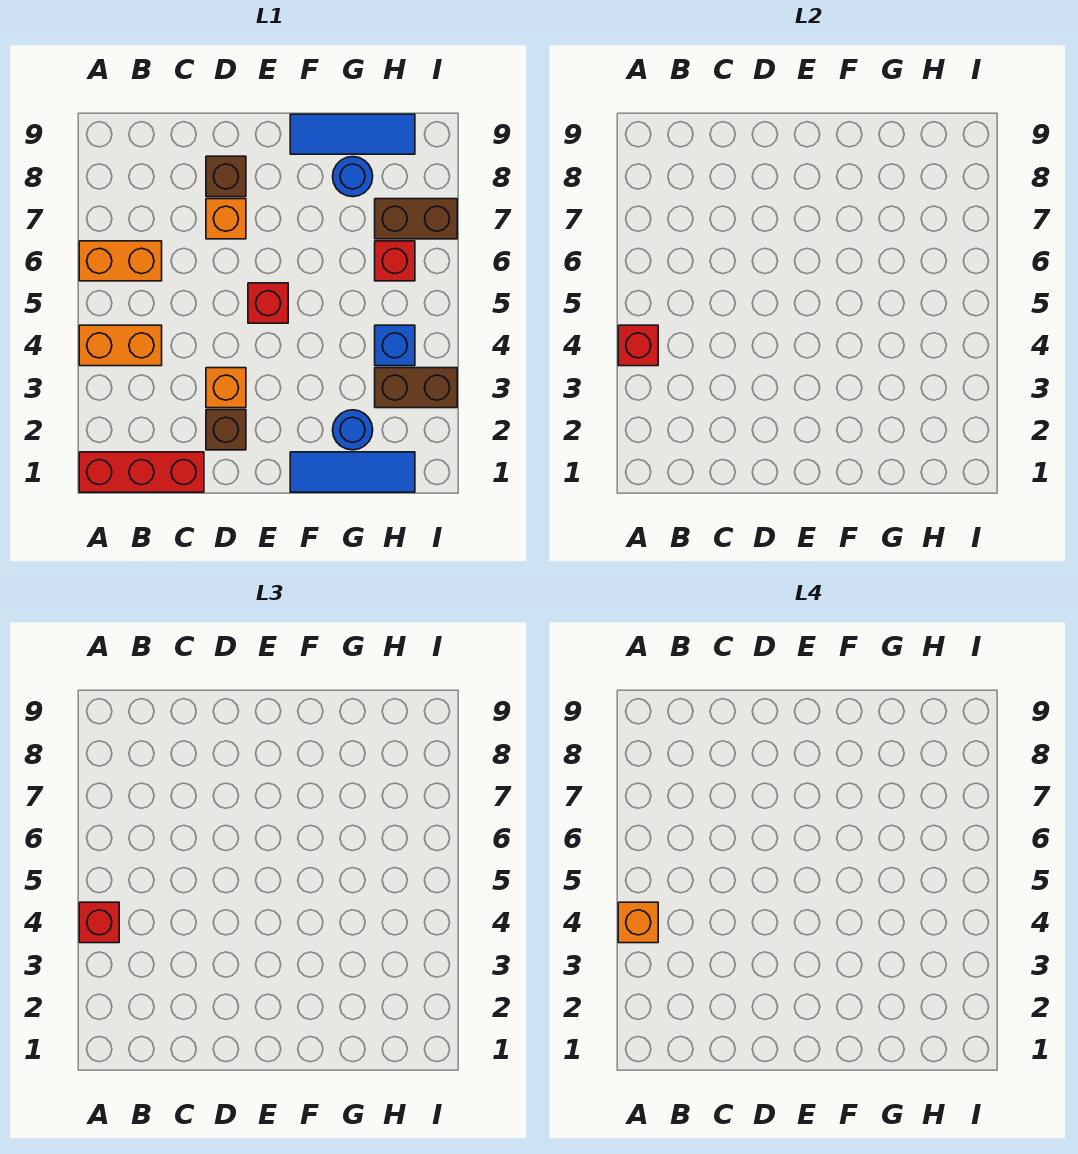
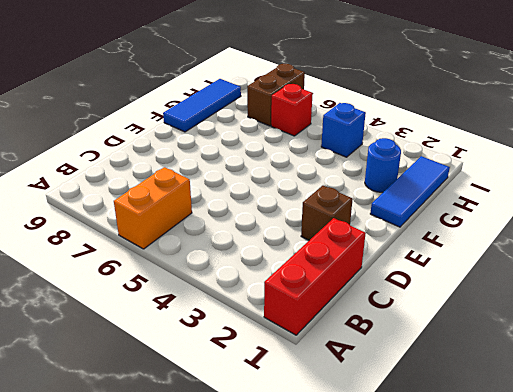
none -> orange brick A4:B4 level 1
none -> orange brick D3 level 1
none -> orange brick D7 level 1

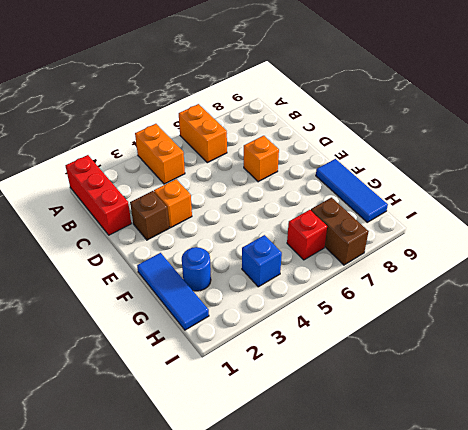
none -> brown brick D8 level 1
none -> red brick E5 level 1
none -> blue round brick G8 level 1

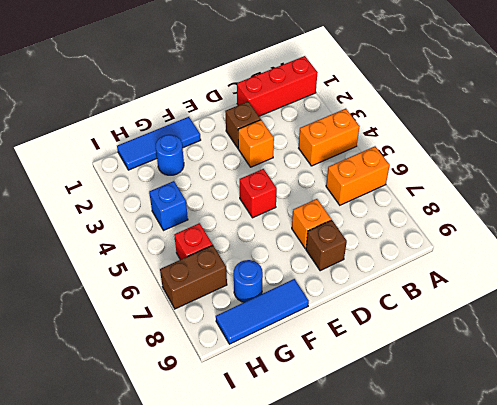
none -> brown brick H3:I3 level 1
none -> red brick A4 level 2
none -> red brick A4 level 3

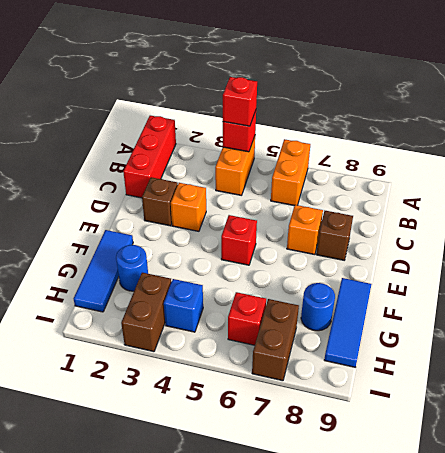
none -> orange brick A4 level 4

